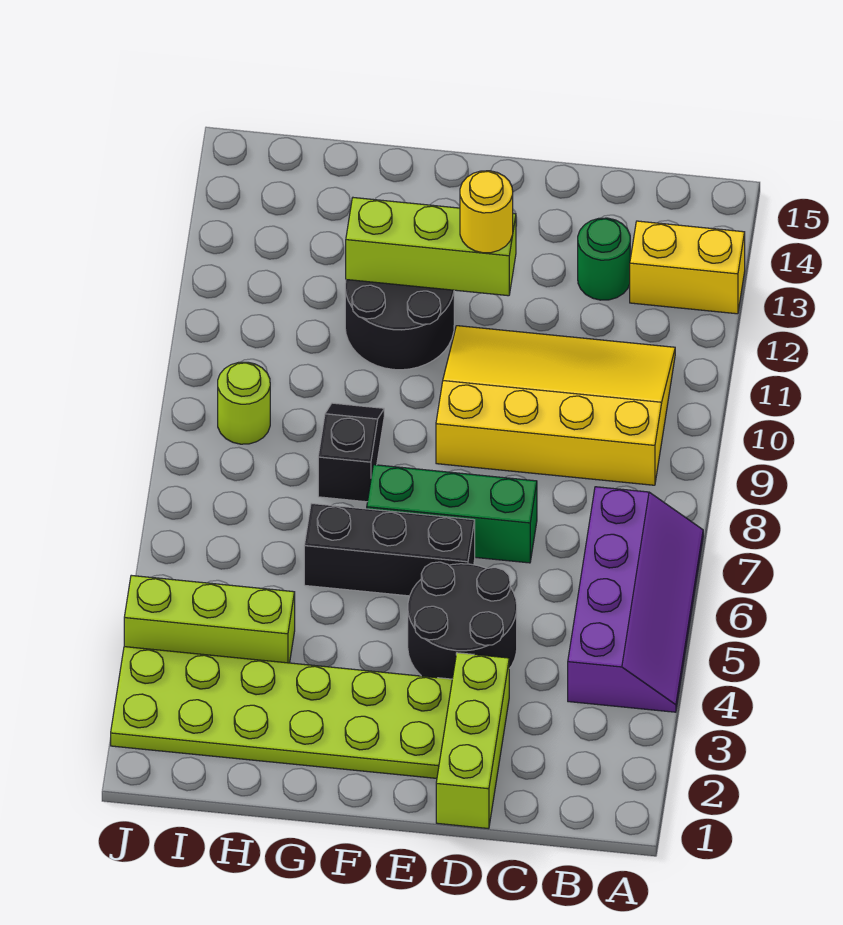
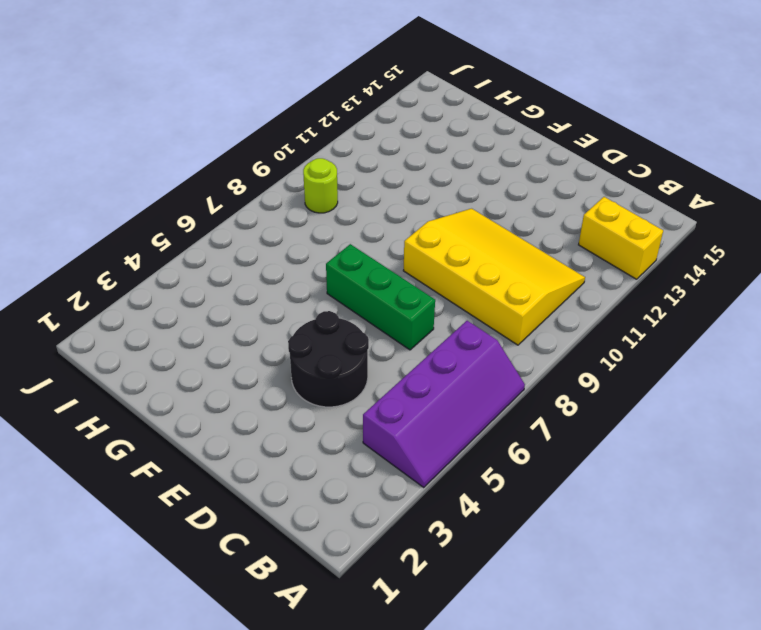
none -> green round brick C13 level 1
none -> lime brick D1:D3 level 1
none -> lime plate E2:J3 level 1

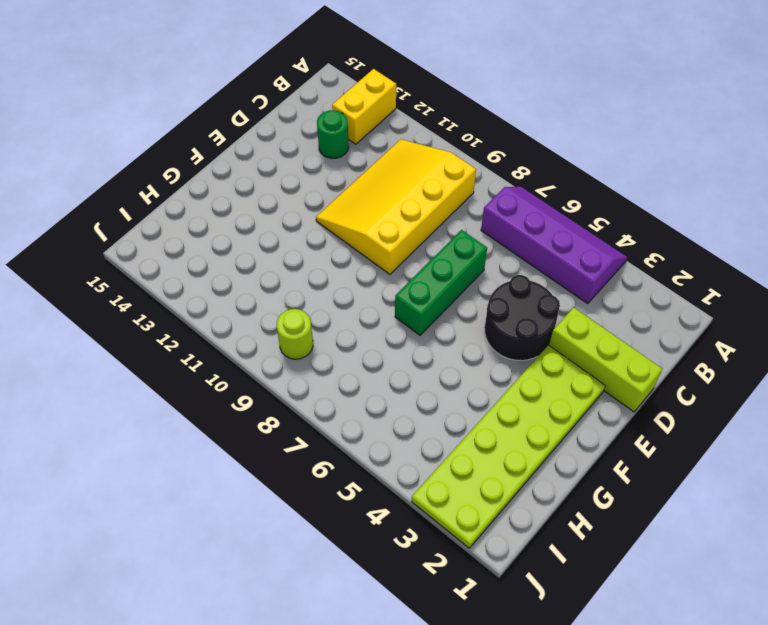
none -> black brick E6:G6 level 1
none -> black round brick F11:G12 level 1
none -> black slope G8:G9 level 1 top 8

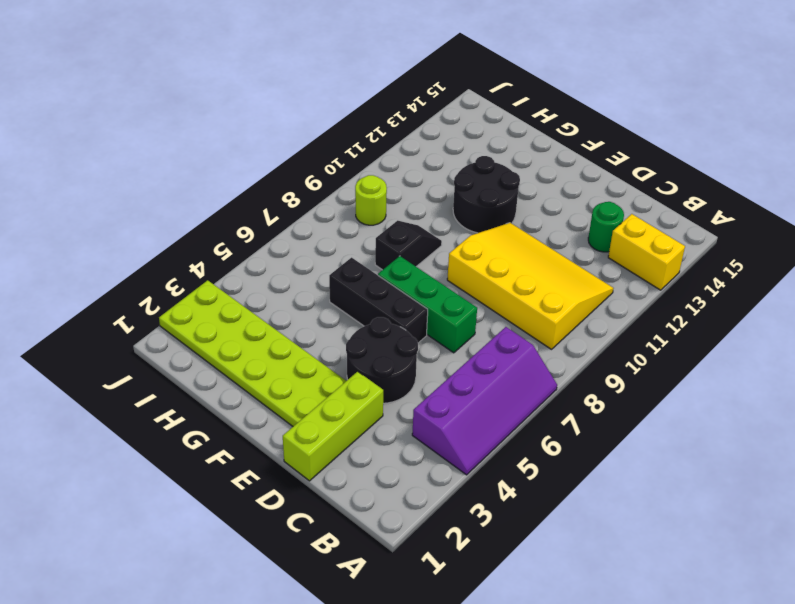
none -> lime brick H4:J4 level 1
none -> lime brick E12:G12 level 2
none -> yellow round brick E12 level 3

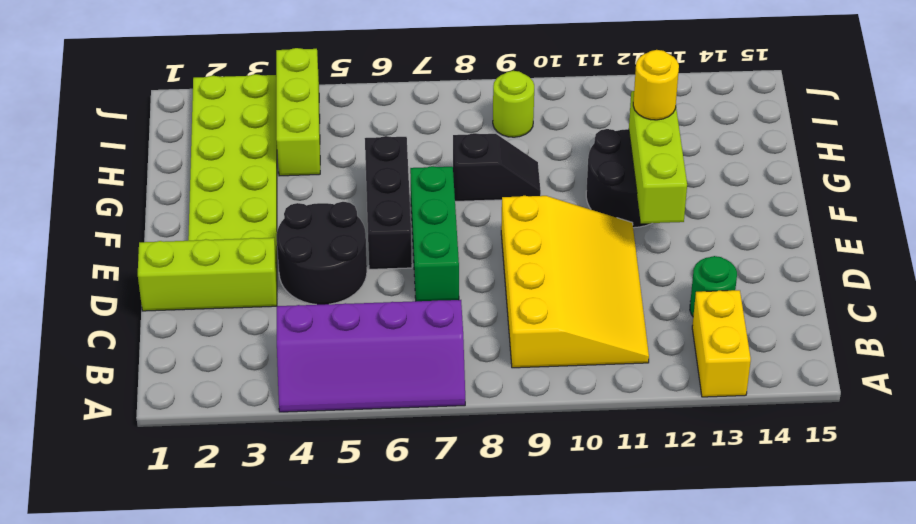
yellow round brick G12 level 3 -> yellow round brick E12 level 3

